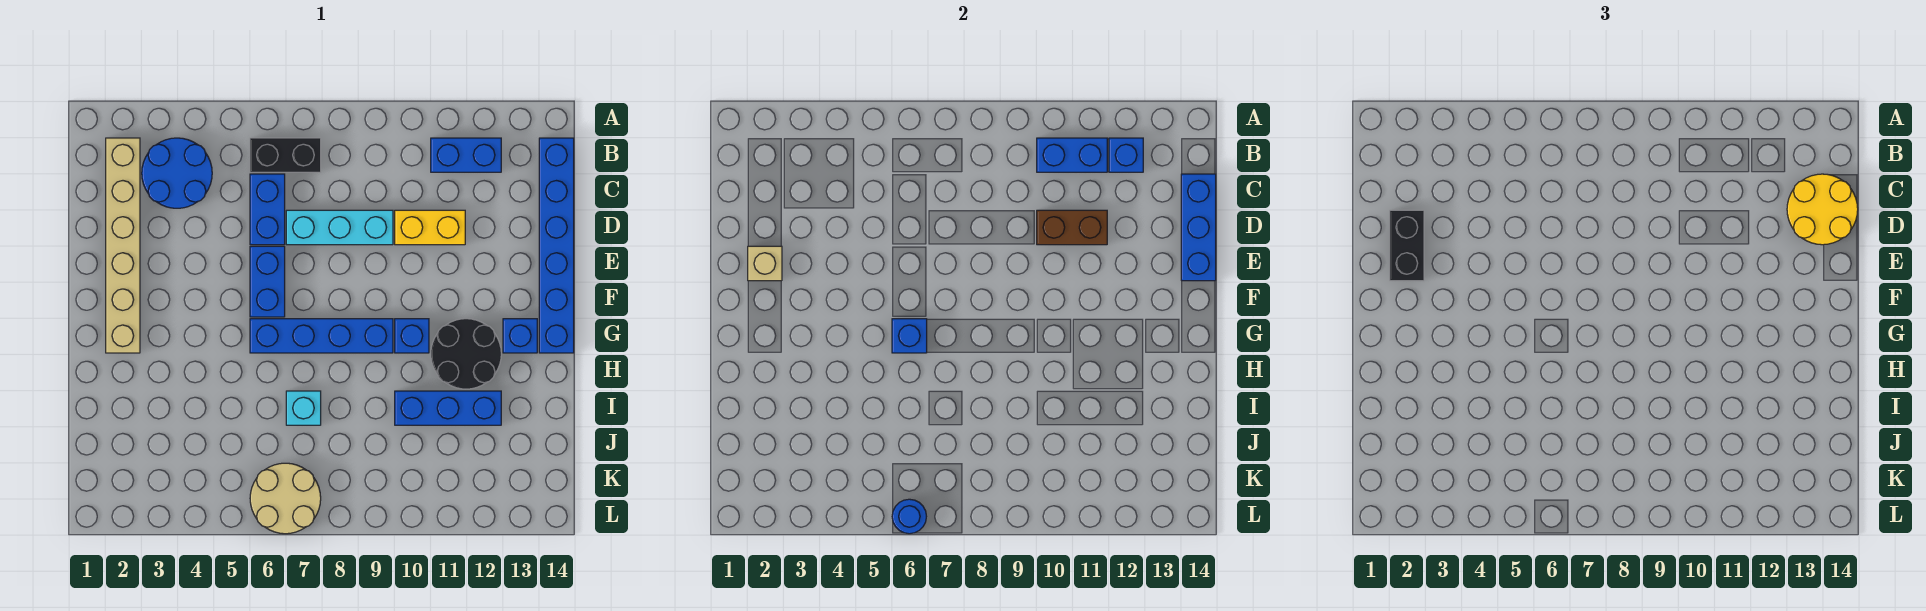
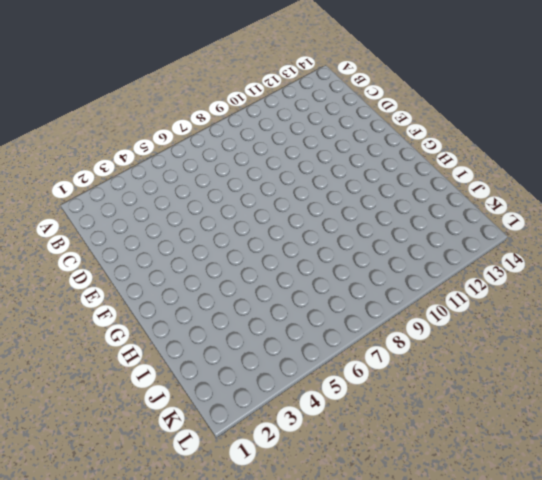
none -> tan brick B2:G2 level 1
none -> blue round brick B3:C4 level 1
none -> black brick B6:B7 level 1

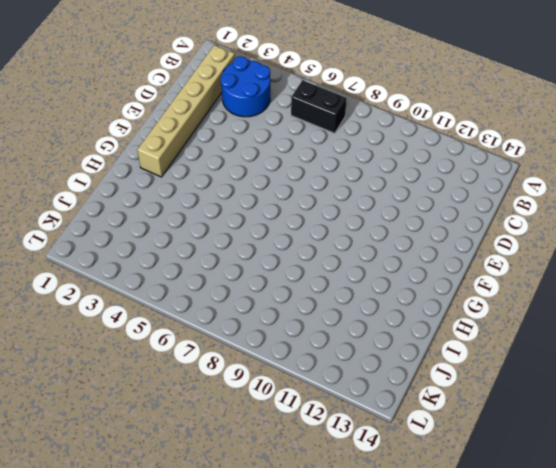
none -> blue brick B11:B12 level 1
none -> blue brick B14:G14 level 1
none -> blue brick C6:D6 level 1

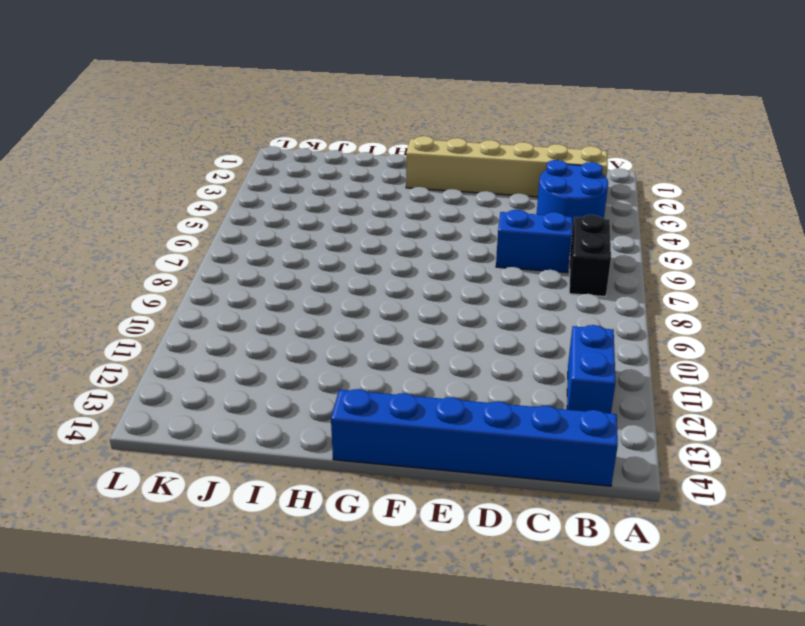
none -> cyan brick D7:D9 level 1
none -> yellow brick D10:D11 level 1
none -> blue brick E6:F6 level 1

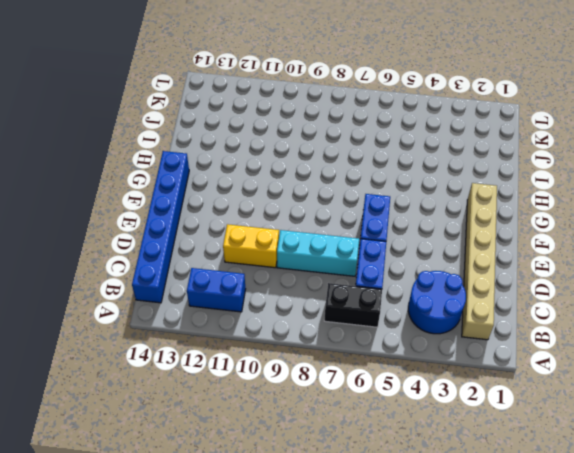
none -> blue brick G6:G9 level 1
none -> blue brick G10 level 1
none -> black round brick G11:H12 level 1

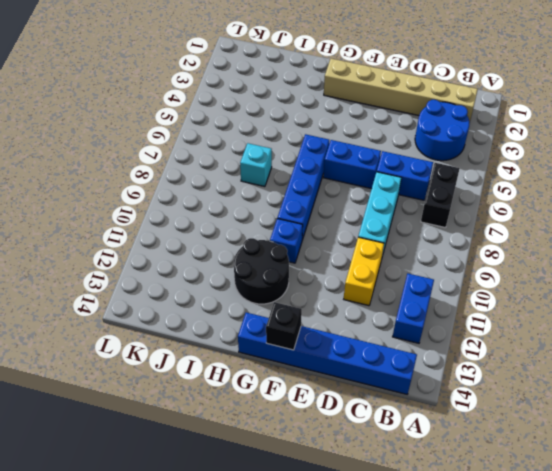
black brick F14 level 2 -> none
none -> blue brick G13 level 1
none -> blue brick I10:I12 level 1
none -> tan round brick K6:L7 level 1

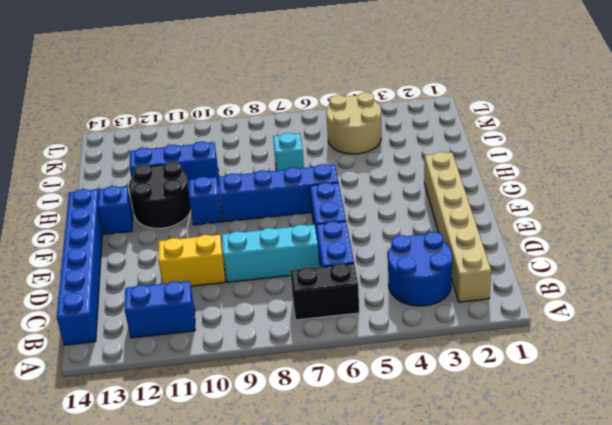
tan round brick J4:K5 level 1 -> tan round brick K6:L7 level 1
none -> blue brick B10:B11 level 2
none -> blue brick B12 level 2
none -> blue brick C14:E14 level 2

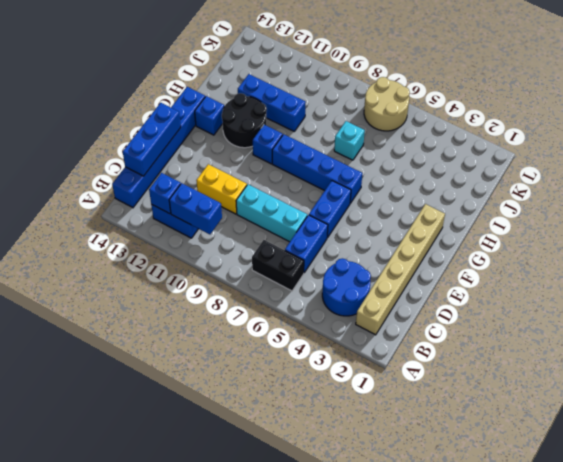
none -> brown brick D10:D11 level 2
none -> tan brick E2 level 2
none -> blue brick G6 level 2

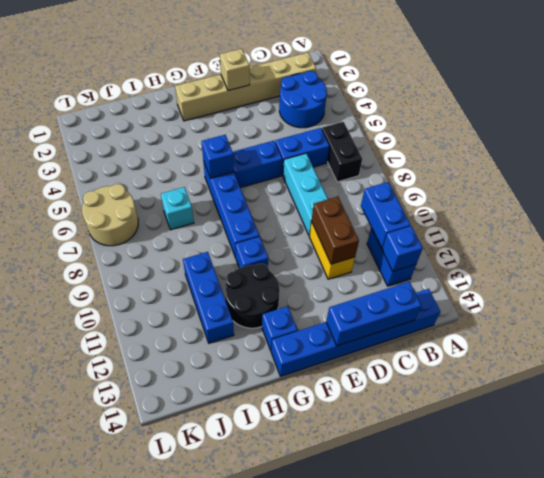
none -> blue round brick L6 level 2
none -> yellow round brick C13:D14 level 3
none -> black brick D2:E2 level 3

